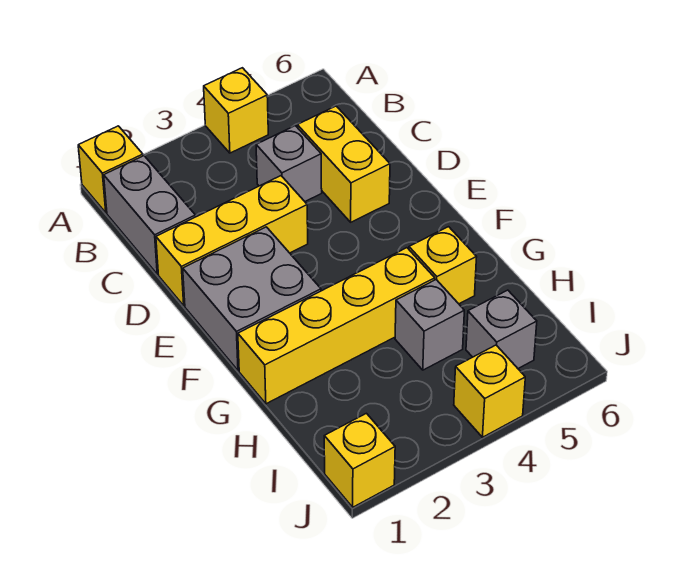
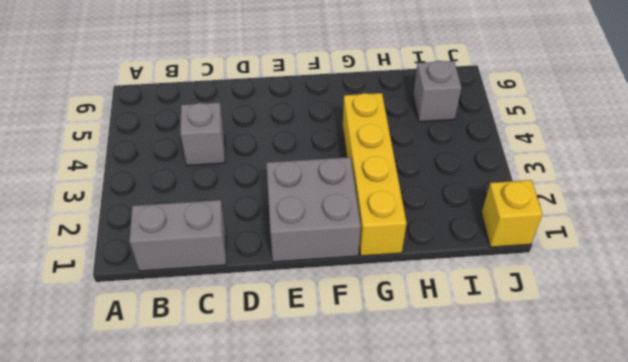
none -> yellow brick A1 level 1
none -> yellow brick A4 level 1
none -> yellow brick C5:D5 level 1

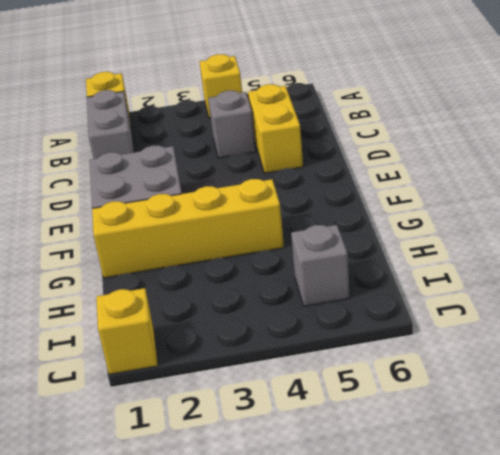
none -> yellow brick D1:D3 level 1
none -> yellow brick G5 level 1
none -> grey brick H4 level 1

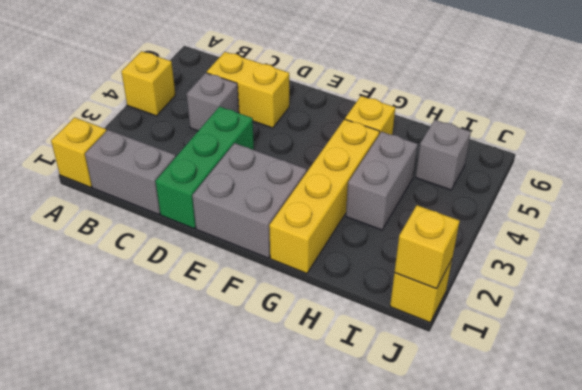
green brick D1:D3 level 1 -> yellow brick D1:D3 level 1
grey brick H3:H4 level 1 -> grey brick H4 level 1
yellow brick J1 level 2 -> yellow brick J4 level 1

